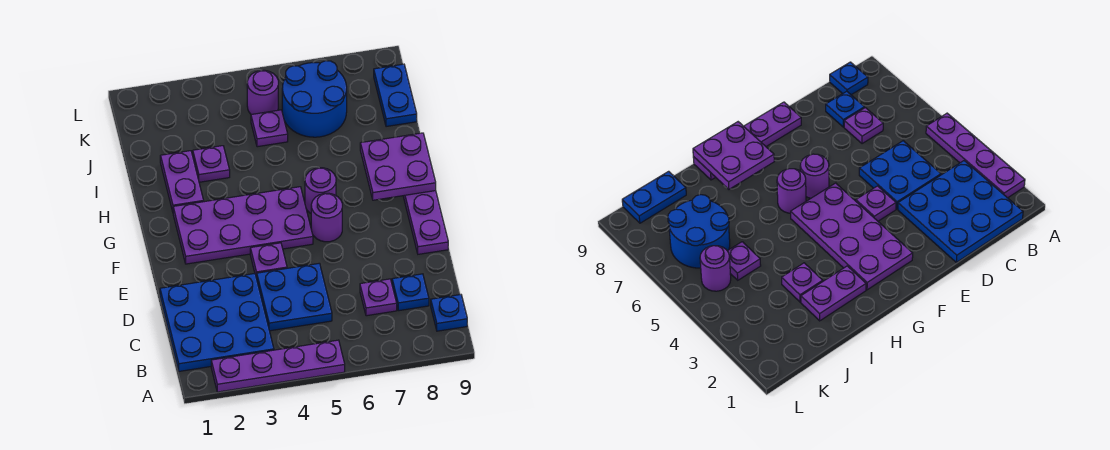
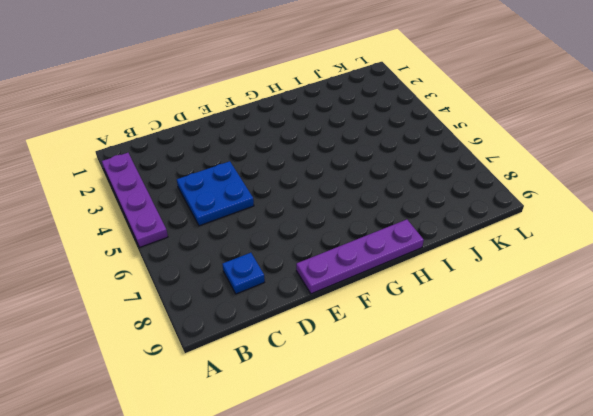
none -> blue plate B1:D3 level 1
none -> blue plate B9 level 1
none -> purple plate C7 level 1

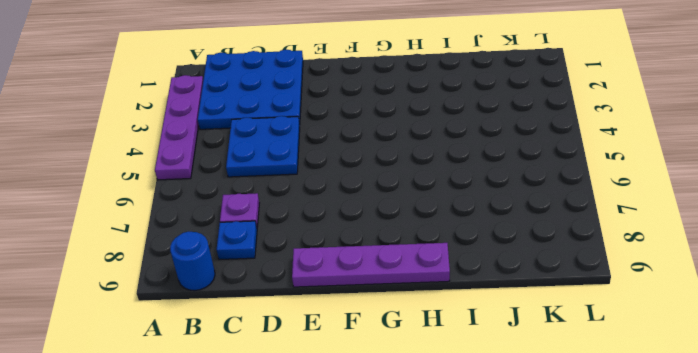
blue round brick B9 level 1 -> blue plate B9 level 1
none -> purple plate E4 level 1
none -> purple plate F2:G5 level 1
none -> purple round brick F6 level 1

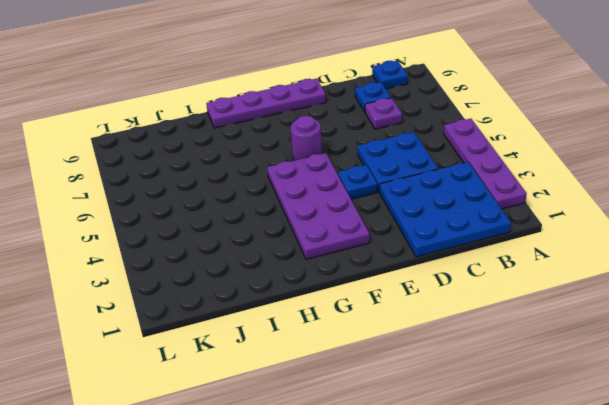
blue plate E4 level 1 -> purple plate E4 level 1
none -> purple round brick G6 level 1
none -> purple plate H2:I2 level 1
none -> purple plate I3 level 1

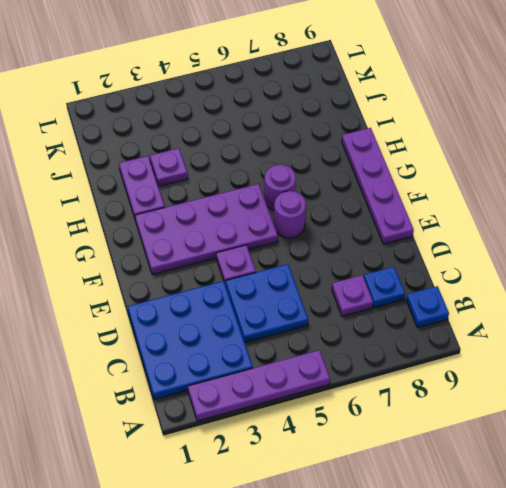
none -> purple plate J5 level 1
none -> blue round brick J6:K7 level 1
none -> blue plate J9:K9 level 1

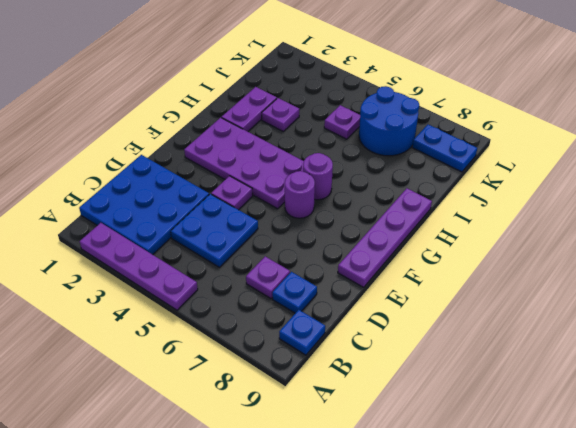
blue plate K8:K9 level 1 -> blue plate J9:K9 level 1
none -> purple round brick K5 level 1
none -> purple plate G8:H9 level 2

